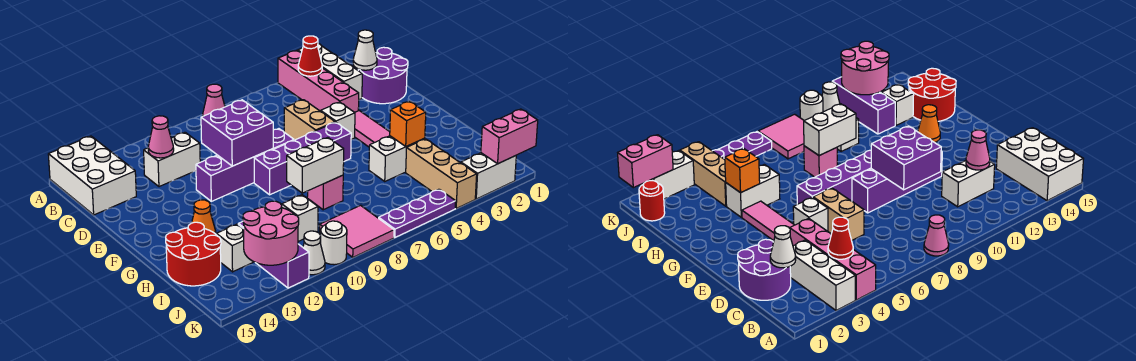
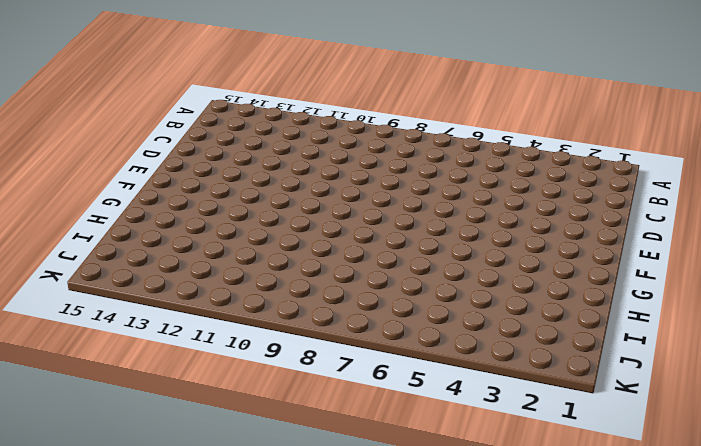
none -> white brick A3:C3 level 1
none -> pink brick A4:D4 level 1
none -> pink cone A8 level 1
none -> white brick A14:C15 level 1

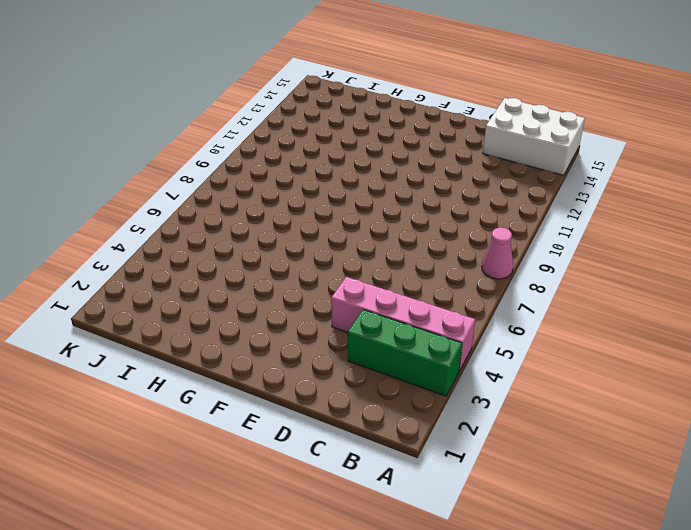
green brick A3:C3 level 1 -> white brick A3:C3 level 1
none -> purple round brick C1:D2 level 1
none -> white brick C11:C12 level 1
none -> tan brick D6:E6 level 1
none -> pink tile E4:G4 level 1

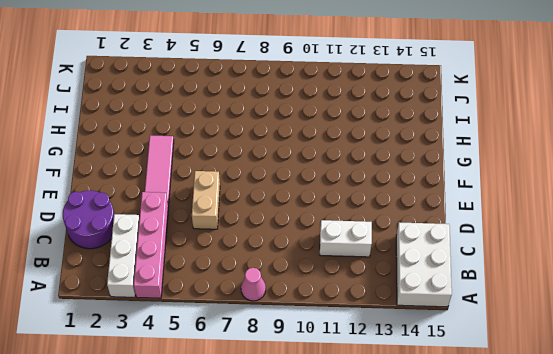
none -> white brick E5 level 1
none -> purple brick E8:E11 level 1
none -> purple brick F6:F9 level 1
none -> orange cone G13 level 1

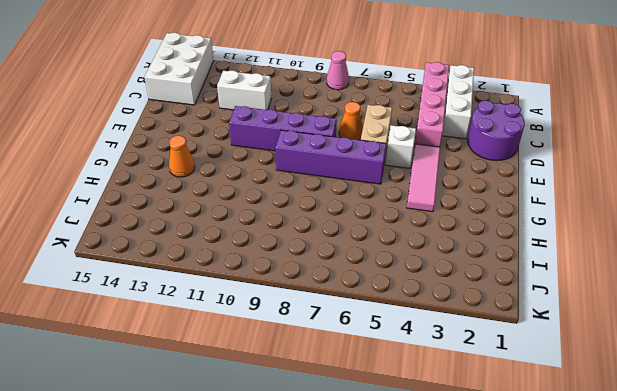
orange cone D7 level 1 -> none
none -> white brick H4:H5 level 1
none -> pink brick H8 level 1
none -> red round brick H14:I15 level 1
none -> tan brick I4:K4 level 1

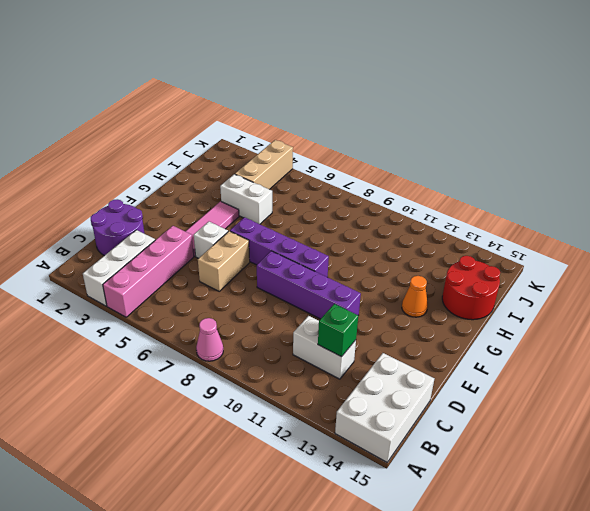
green brick C12 level 2 -> pink cone C12 level 2
none -> pink brick H8 level 1
none -> white brick I10 level 1
none -> purple brick I12:K12 level 1
none -> white brick I13 level 1

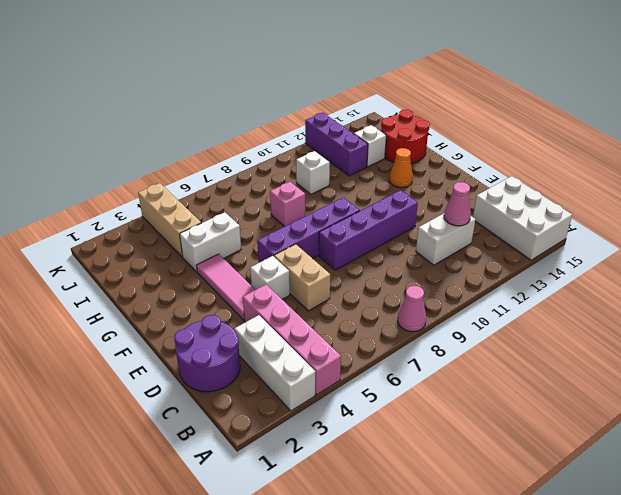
none -> red round brick J1 level 1
none -> pink tile J8:K9 level 1
none -> white brick K2:K3 level 1
none -> purple plate K5:K7 level 1

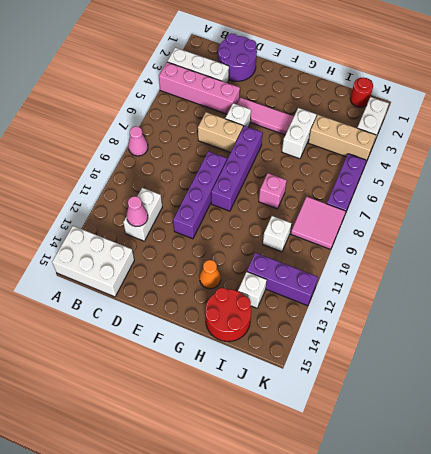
none -> white round brick K10 level 1
none -> white cone K11 level 1
none -> red cone B4 level 2
none -> white cone C2 level 2

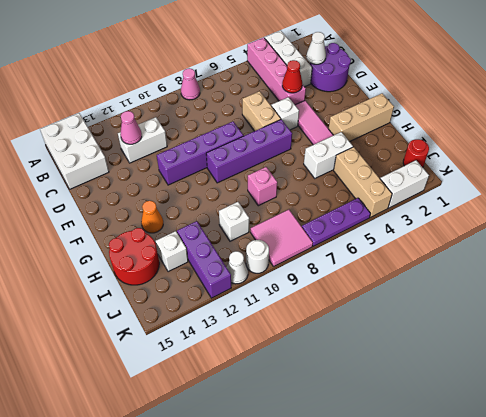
red cone D4 level 2 -> red cone B4 level 2
tan brick G1:G3 level 1 -> none
none -> purple brick D9:E10 level 2
none -> orange brick H4 level 2
none -> white brick H8:H9 level 2
none -> pink round brick J12:K13 level 2

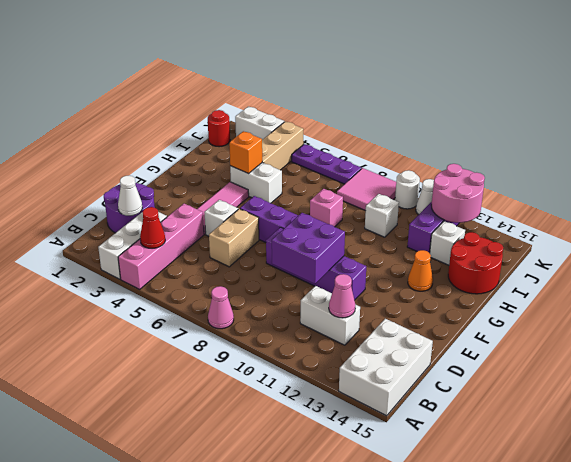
none -> white brick H8:H9 level 2
none -> pink brick K1:K2 level 2

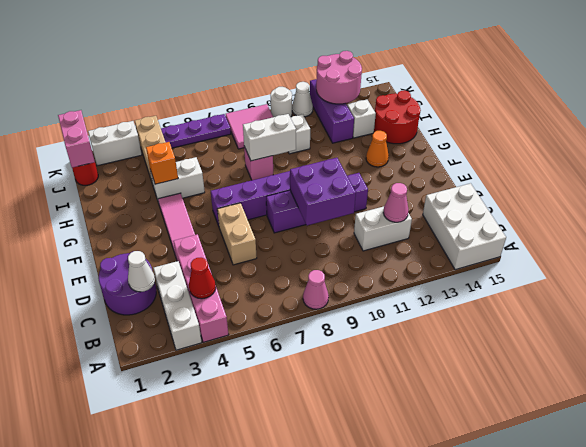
pink brick J1:K1 level 2 -> pink brick K1:K2 level 2
none -> white brick E5 level 1

